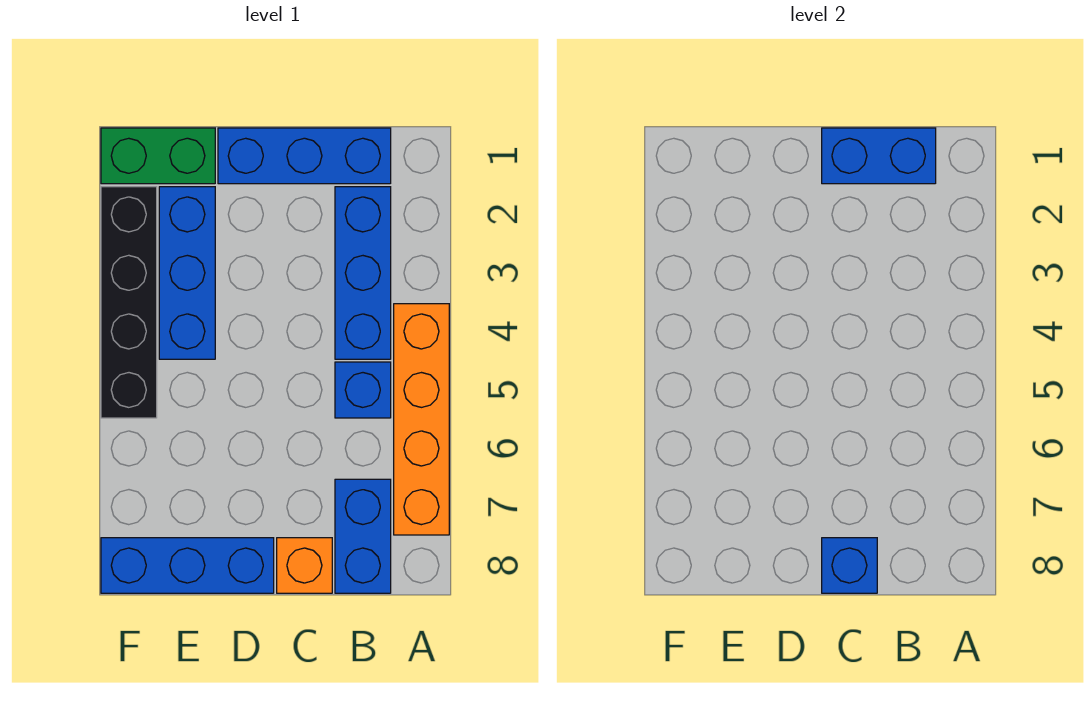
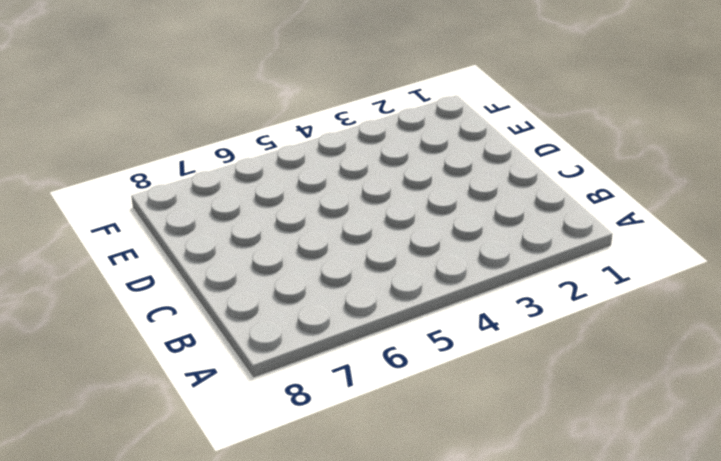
none -> orange brick A4:A7 level 1
none -> blue brick B1:D1 level 1
none -> blue brick B2:B4 level 1

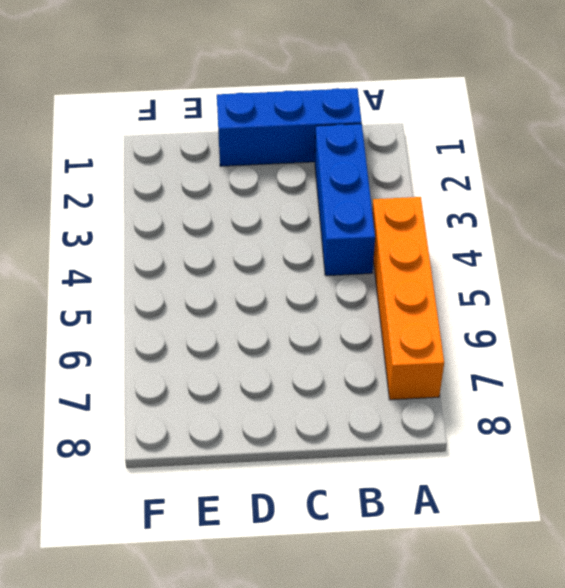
none -> blue brick B5 level 1
none -> blue brick B7:B8 level 1
none -> orange brick C8 level 1

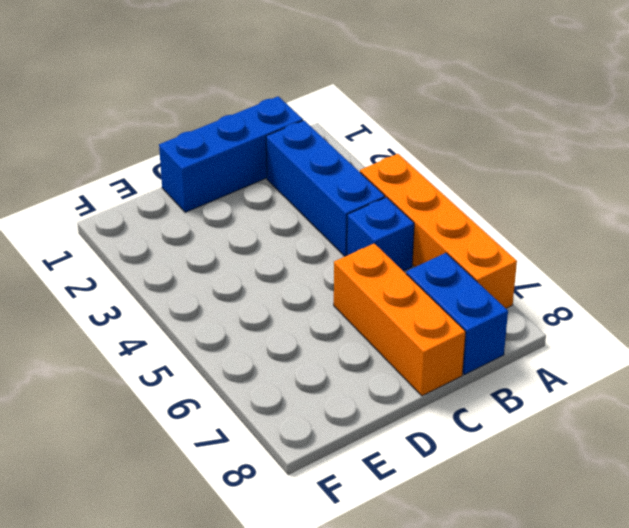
orange brick C6:C8 level 1 -> orange brick C8 level 1
none -> blue brick D8:F8 level 1
none -> green brick E1:F1 level 1
none -> blue brick E2:E4 level 1

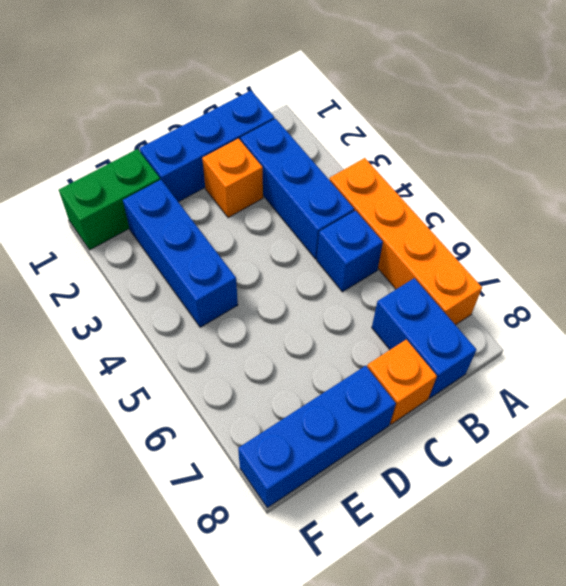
orange brick C2 level 1 -> none
none -> black brick F2:F5 level 1
none -> blue brick B1:C1 level 2
none -> blue brick C8 level 2

